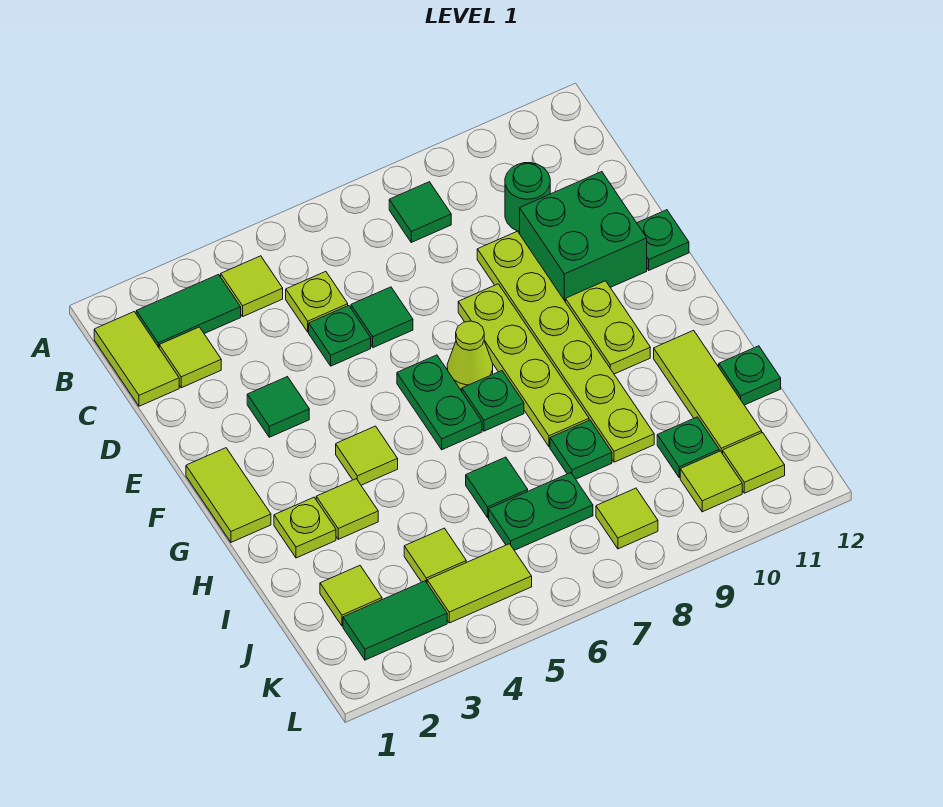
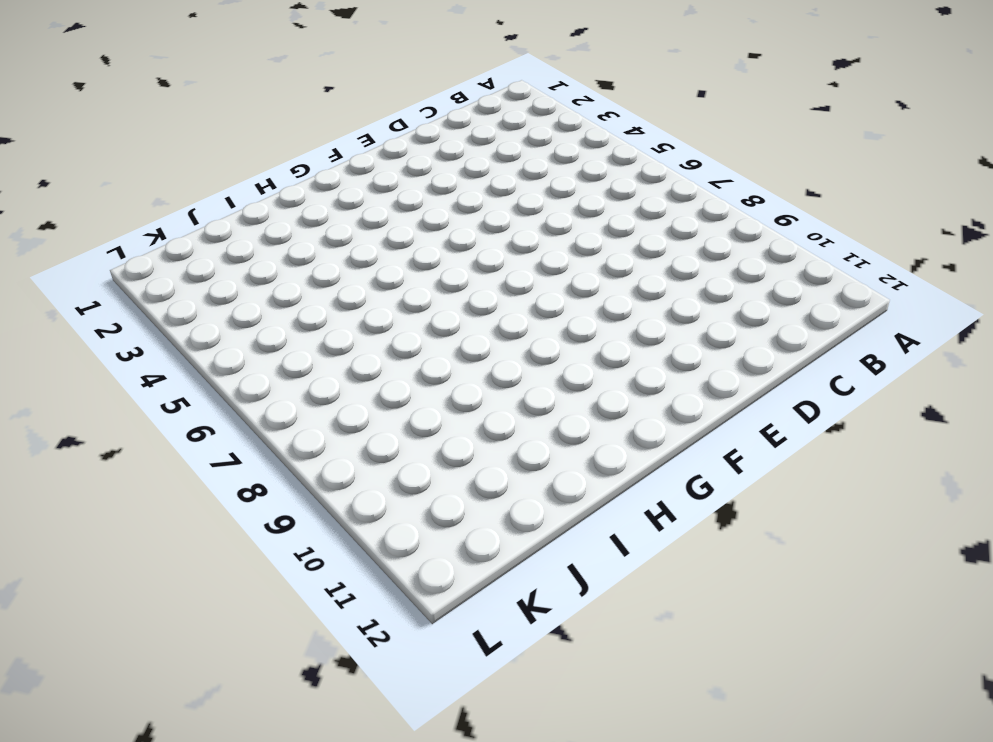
none -> lime tile B1:C1 level 1
none -> green tile B2:B3 level 1
none -> lime tile B4 level 1
none -> green tile B8 level 1

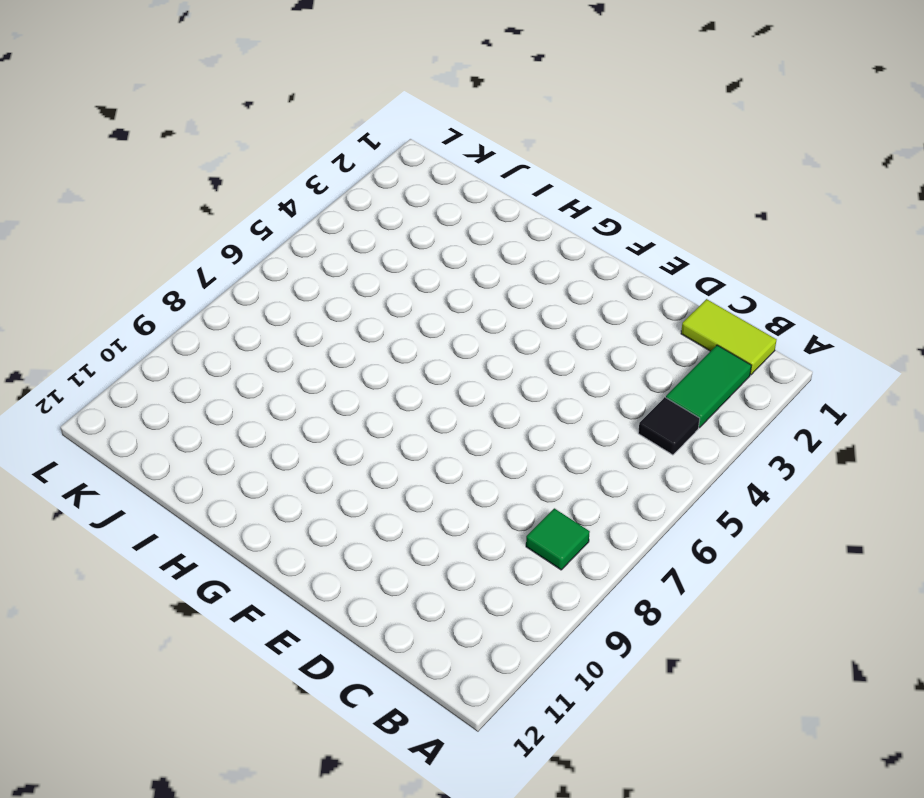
black tile B4 level 1 -> lime tile B4 level 1
none -> lime tile C2 level 1
none -> lime plate C5 level 1
none -> green round brick C10 level 1
none -> green plate D5 level 1

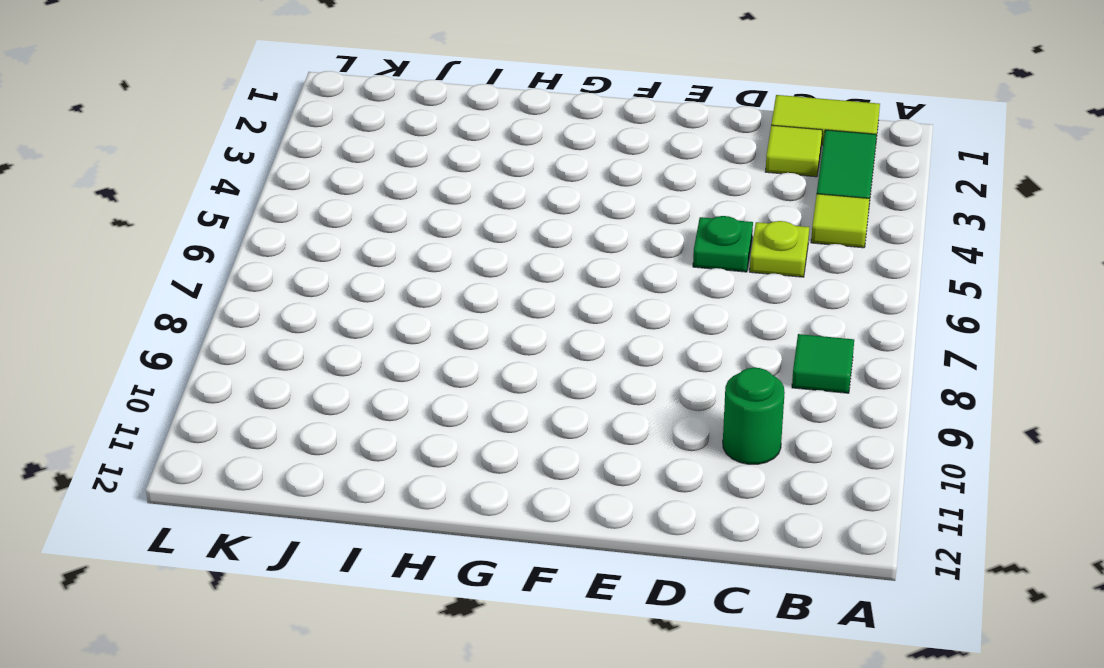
none -> green tile D6 level 1
none -> lime plate D9:I9 level 1
none -> green brick D10:E11 level 1
none -> green tile E3 level 1

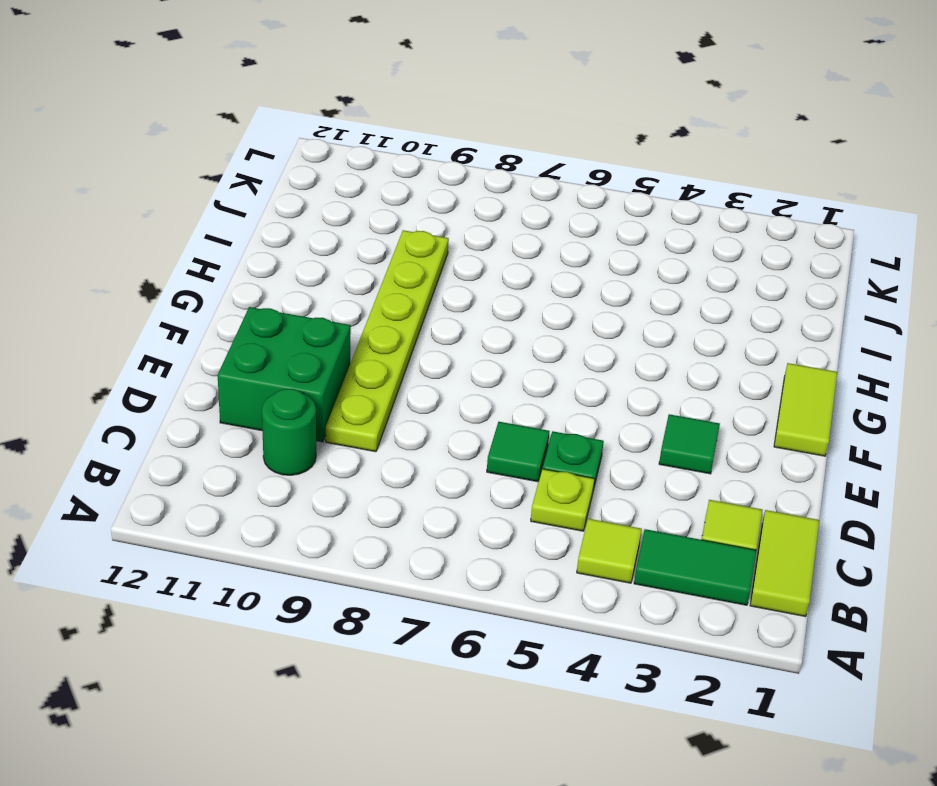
none -> green tile B8 level 1
none -> lime plate E8:H8 level 1
none -> green plate E12 level 1
none -> green plate F6:G6 level 1

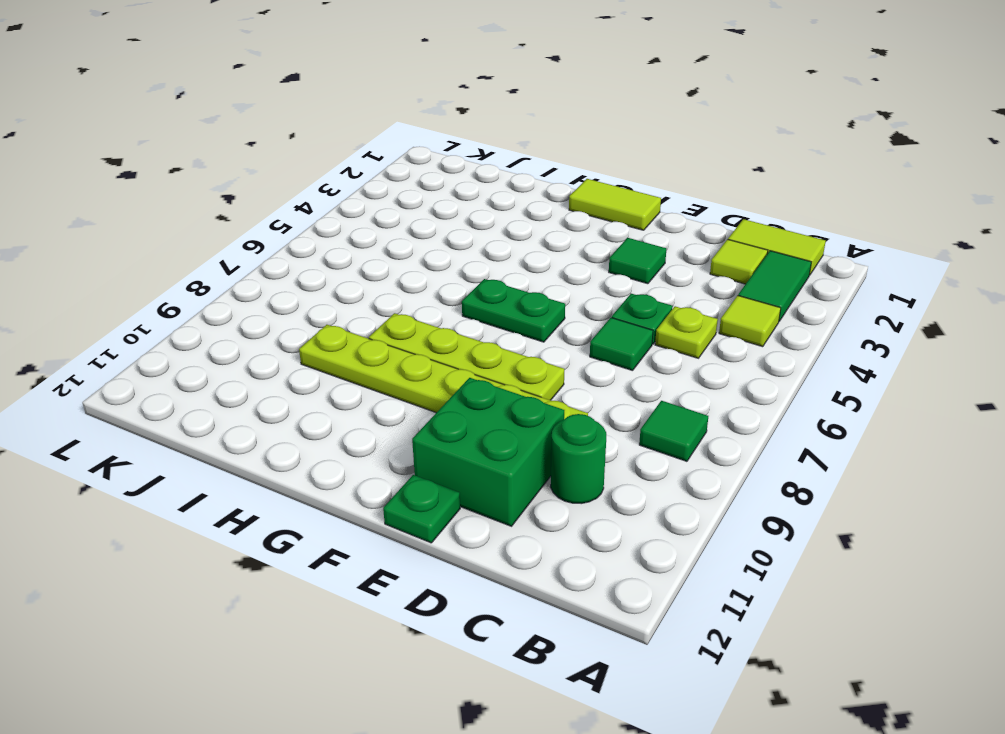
none -> lime cone F7 level 1
none -> lime plate F10:G10 level 1
none -> lime tile G4 level 1
none -> green plate G7 level 1

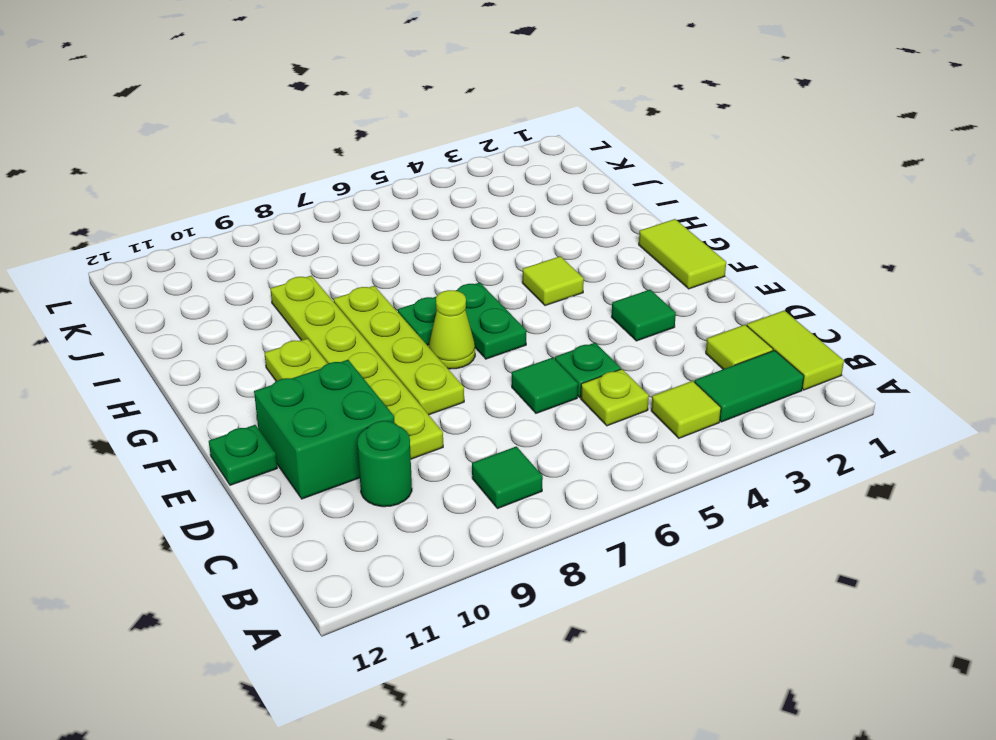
none -> lime plate H2 level 1
none -> lime tile H3 level 1
none -> lime tile H11:J11 level 1
none -> green tile I6 level 1

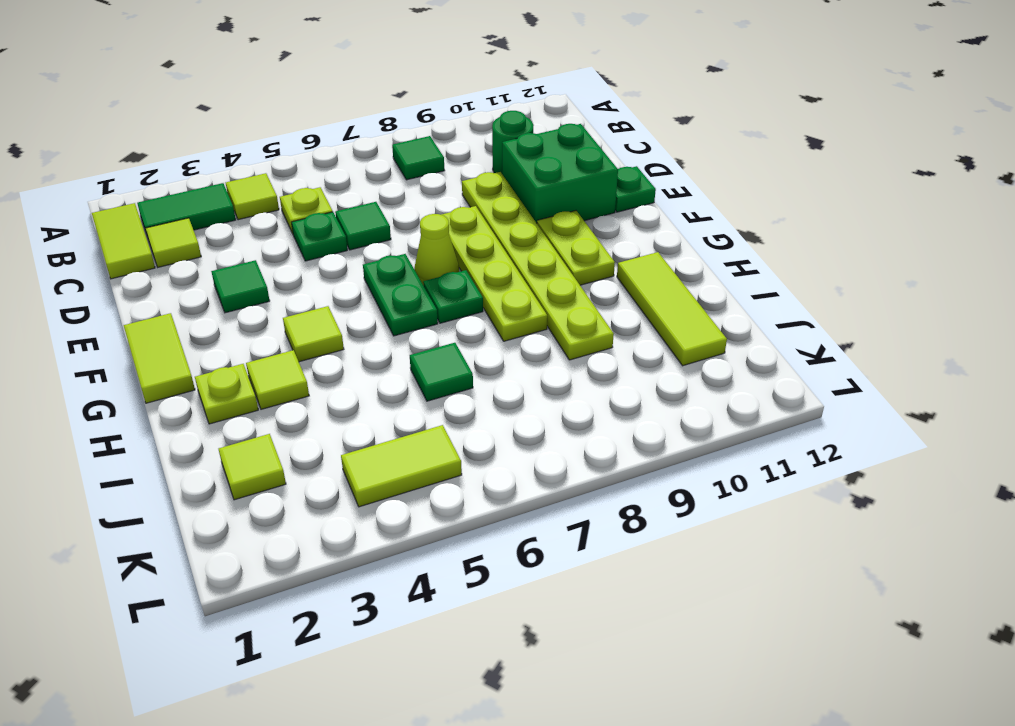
none -> green plate I8 level 1
none -> green plate I12 level 1
none -> lime tile J4 level 1
none -> green plate J6:J7 level 1

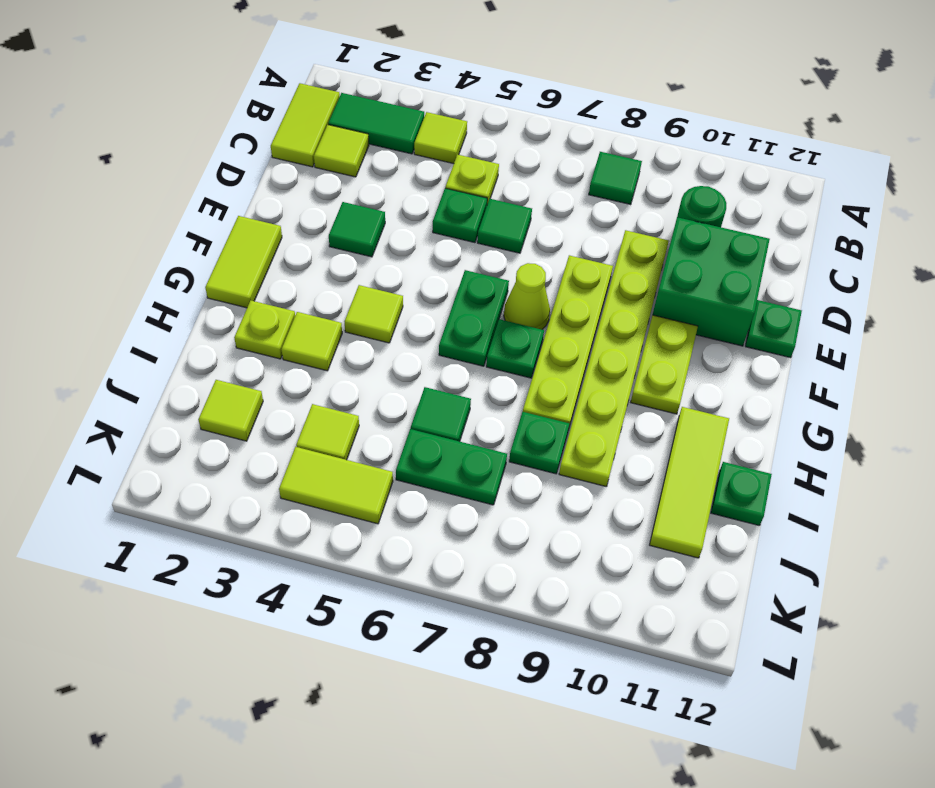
none -> green plate J10 level 1
none -> green tile K2:K3 level 1
none -> lime tile K8 level 1
none -> lime tile K10 level 1

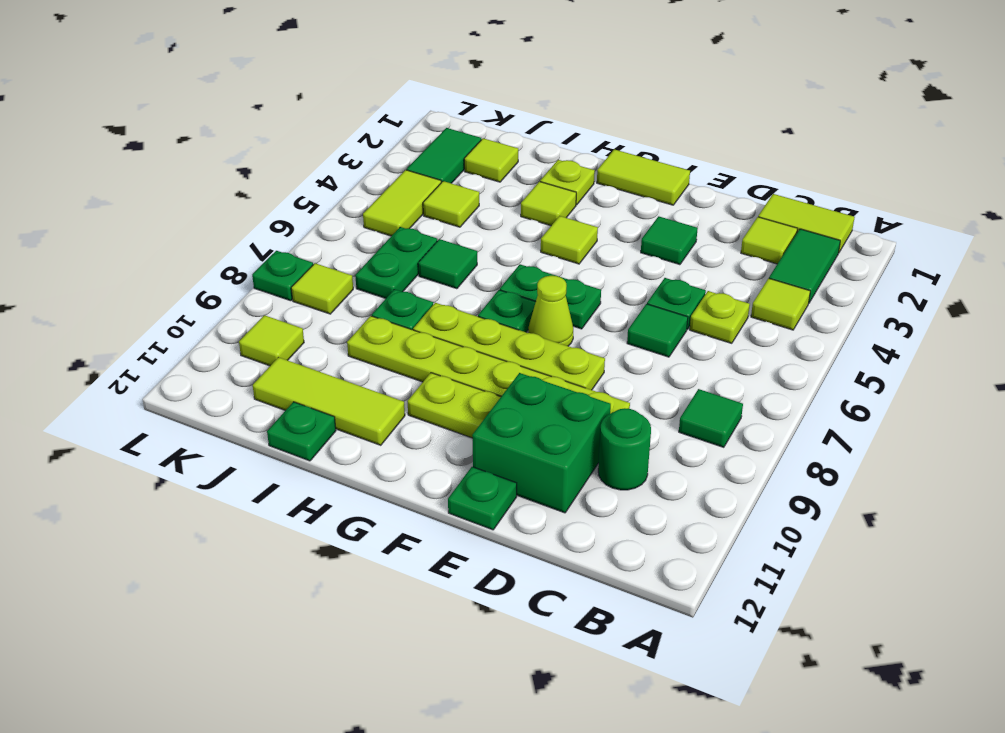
green plate L8 level 1 -> green plate J10 level 1
none -> lime tile K11 level 1

